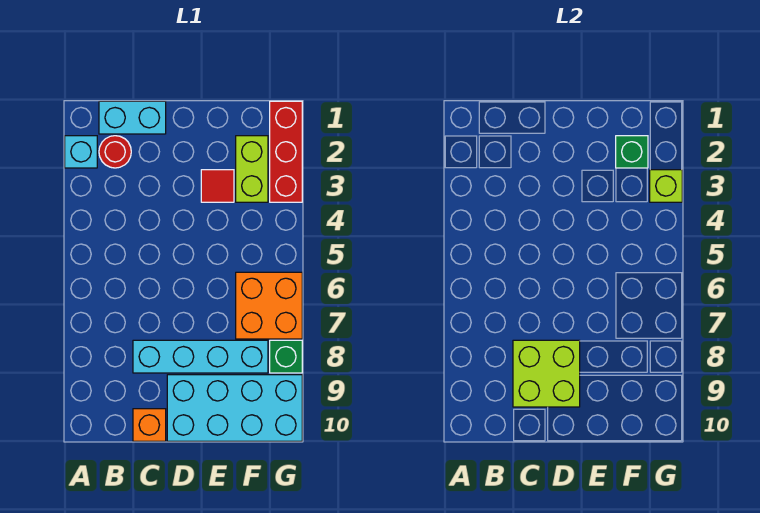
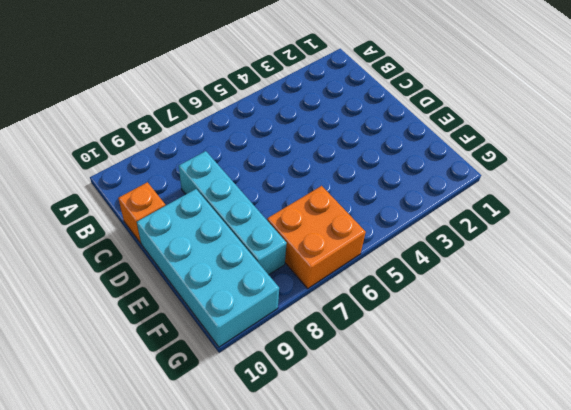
none -> cyan brick A2 level 1
none -> cyan brick B1:C1 level 1
none -> red round brick B2 level 1

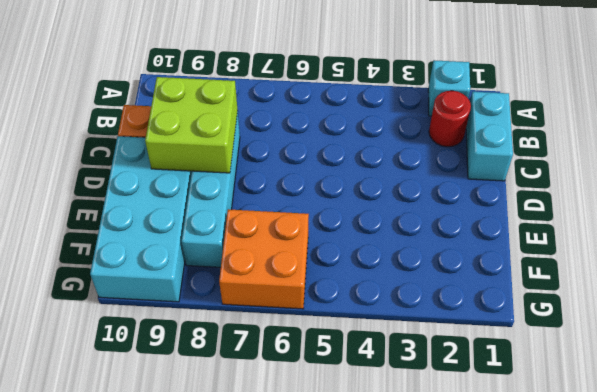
none -> red tile E3 level 1
none -> lime brick F2:F3 level 1
none -> red brick G1:G3 level 1

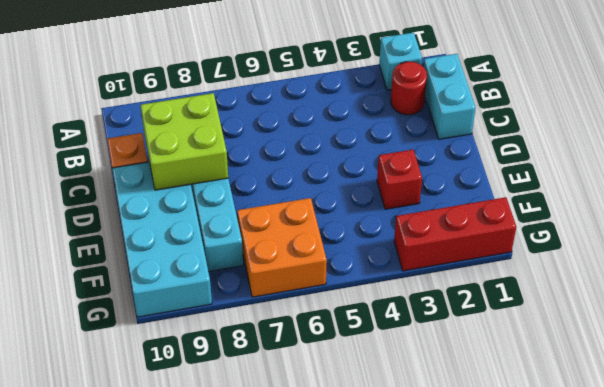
red brick E3 level 1 -> red tile E3 level 1
none -> lime brick F2:F3 level 1
none -> green brick G8 level 1
none -> green brick F2 level 2

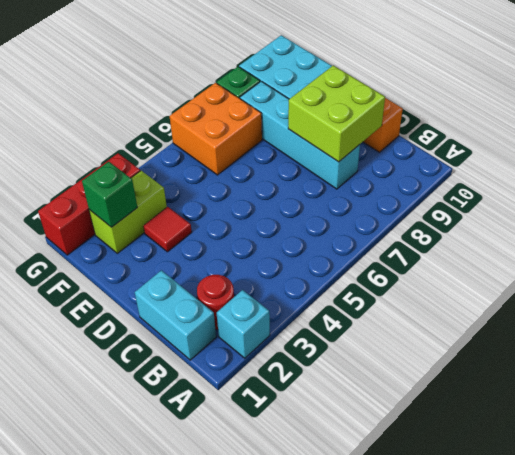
none -> lime brick G3 level 2

